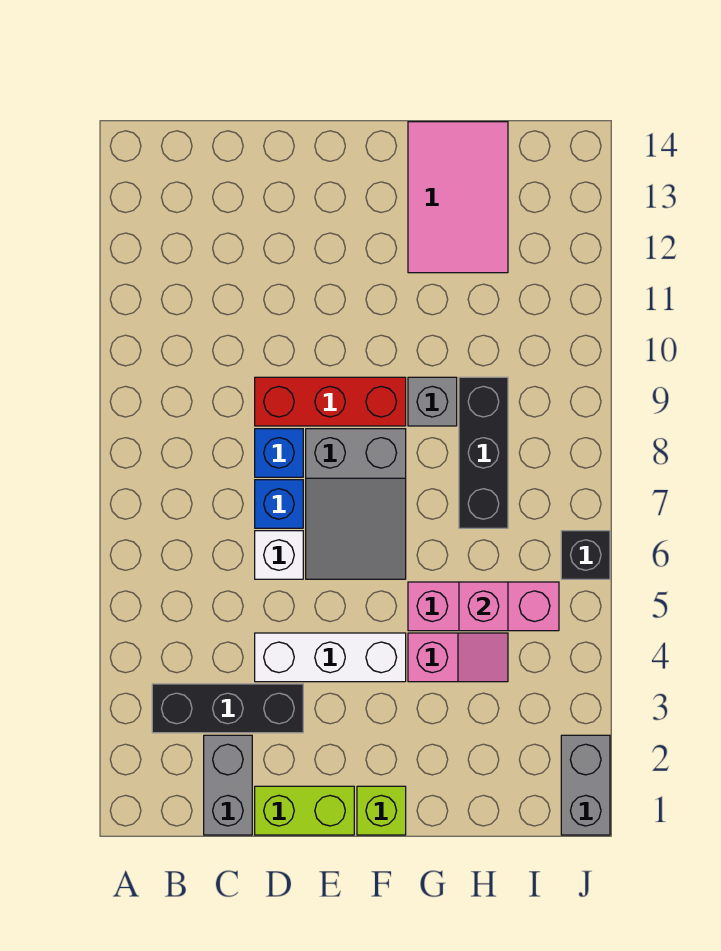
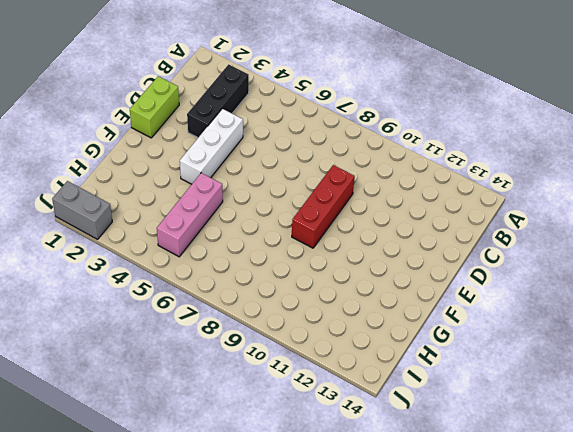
none -> grey brick C1:C2 level 1
none -> white brick D6 level 1
none -> blue brick D7 level 1

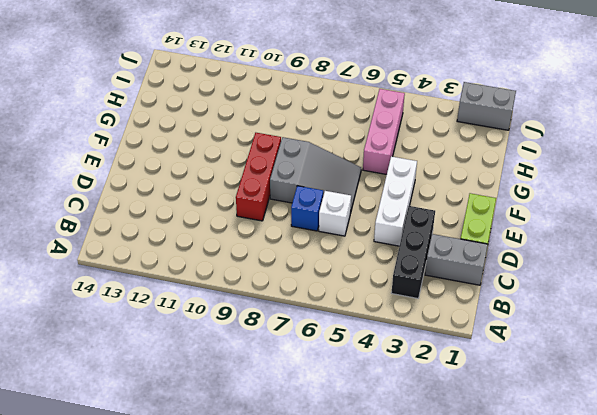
none -> blue brick D8 level 1
none -> lime brick F1 level 1
none -> pink slope G4:H4 level 1 top G

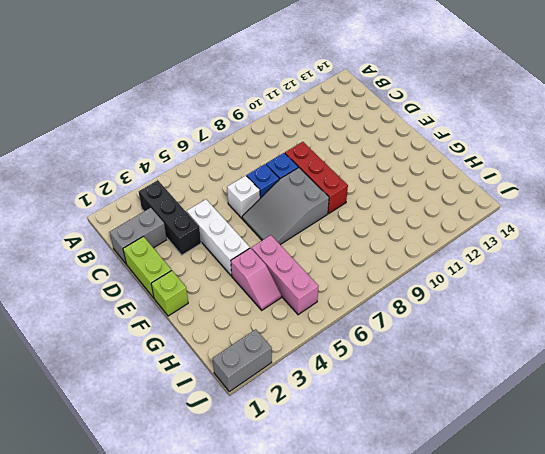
none -> grey brick G9 level 1
none -> pink tile G12:H14 level 1
none -> black brick H7:H9 level 1

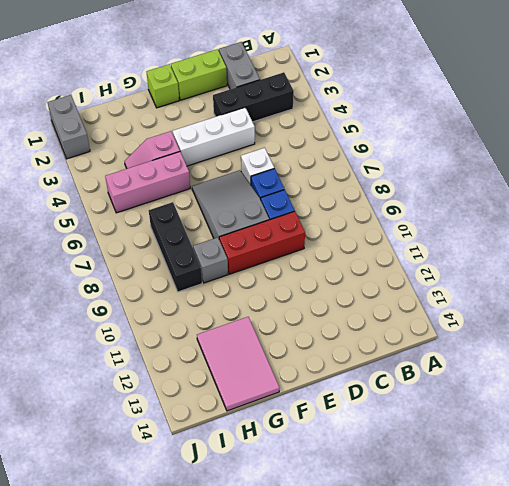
none -> black brick J6 level 1
none -> pink brick H5 level 2

